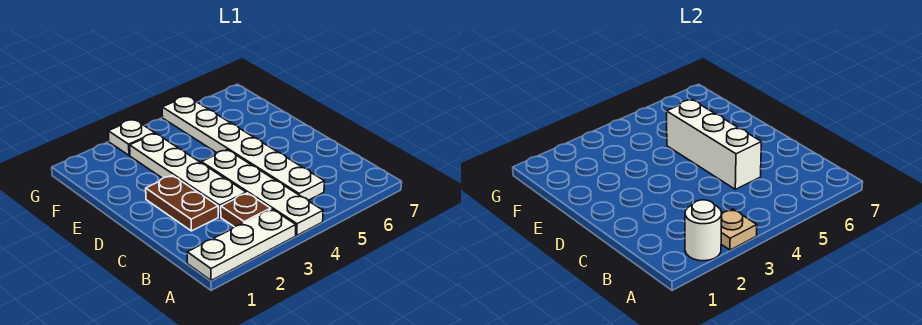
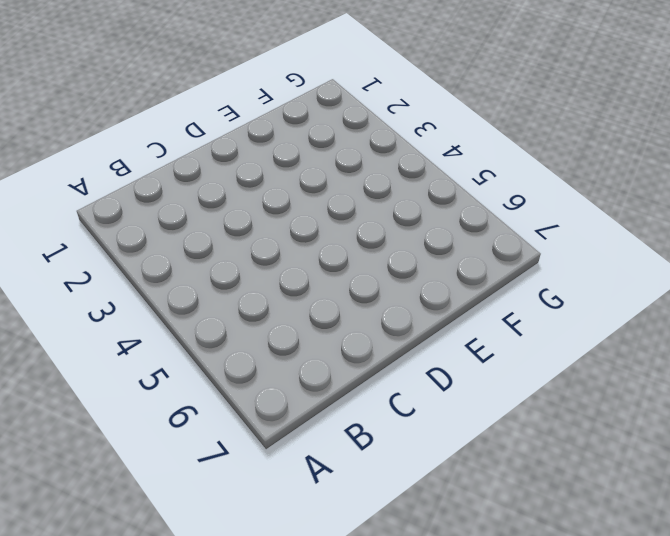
none -> white plate A1:A3 level 1
none -> white plate A4:D4 level 1

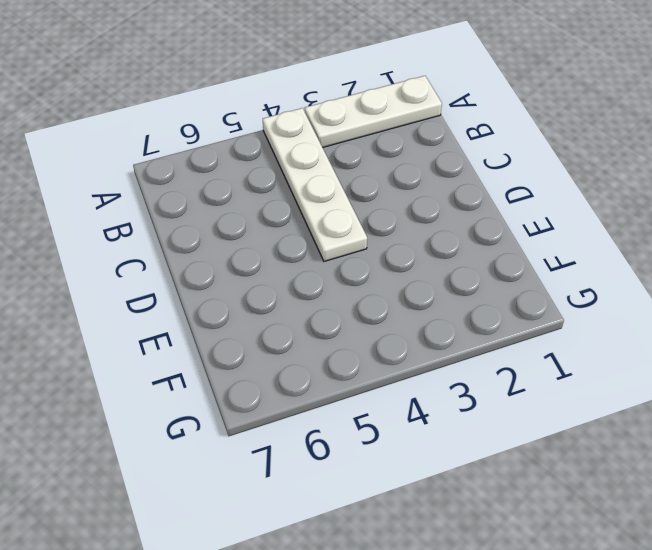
none -> brown plate B3 level 1
none -> white plate B5:G5 level 1

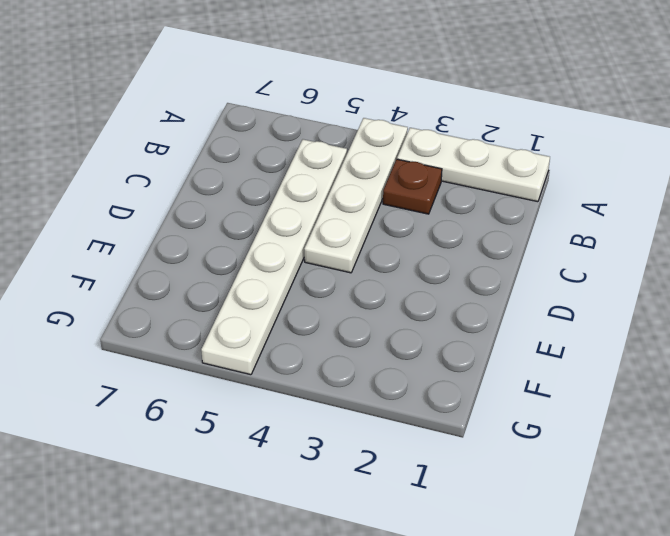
none -> brown plate C2:D2 level 1
none -> white plate C3:F3 level 1

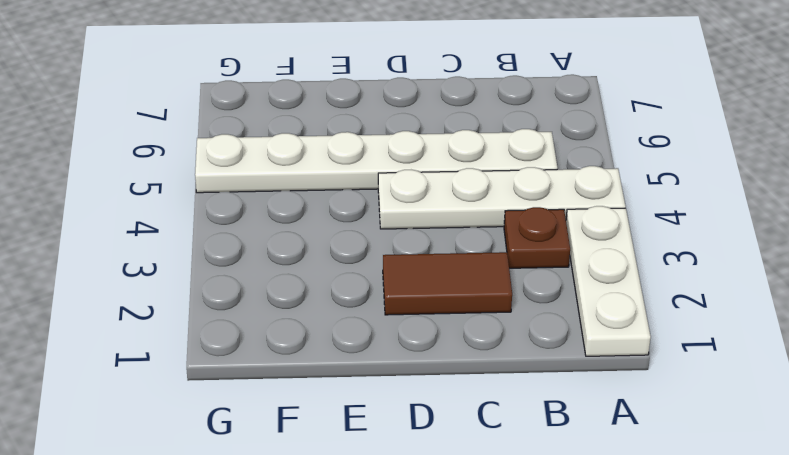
brown tile C2:D2 level 1 -> brown plate C2:D2 level 1
none -> white plate C3:F3 level 1
none -> white plate G3 level 1

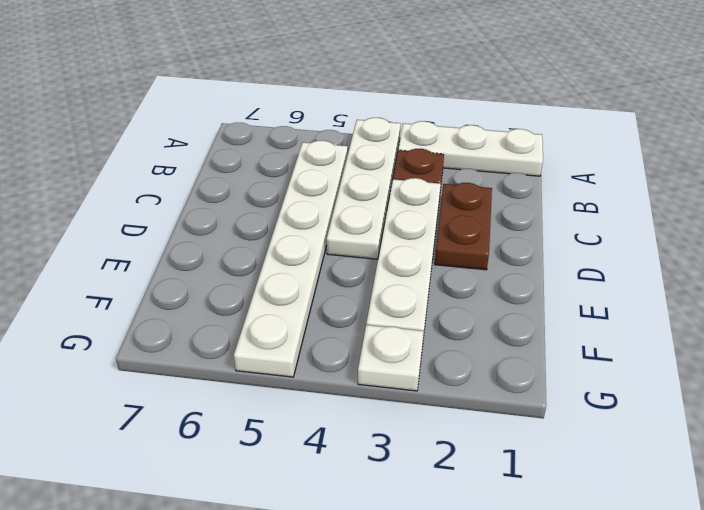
none -> white round brick A2 level 2
none -> tan plate A3 level 2

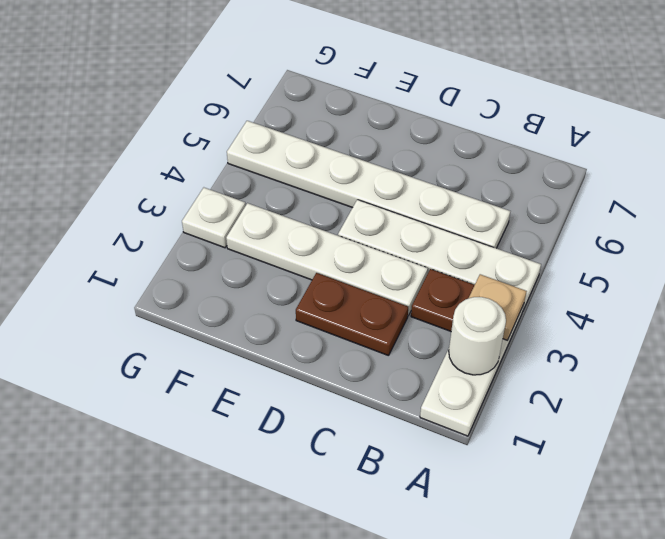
none -> white brick C5:E5 level 2

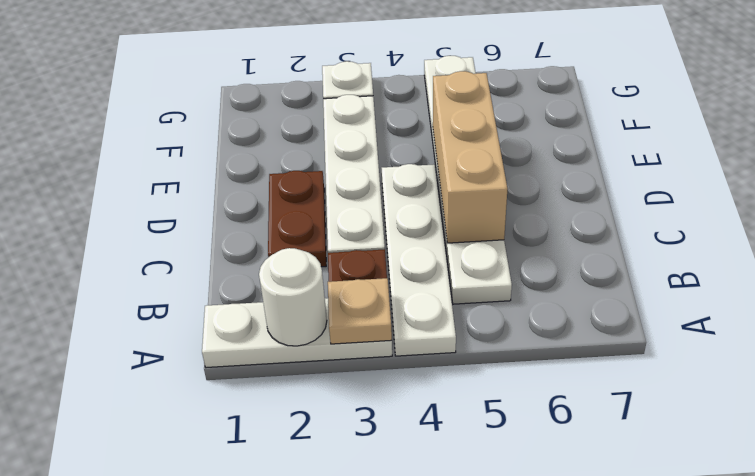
tan brick C5:E5 level 2 -> white brick C5:E5 level 2

